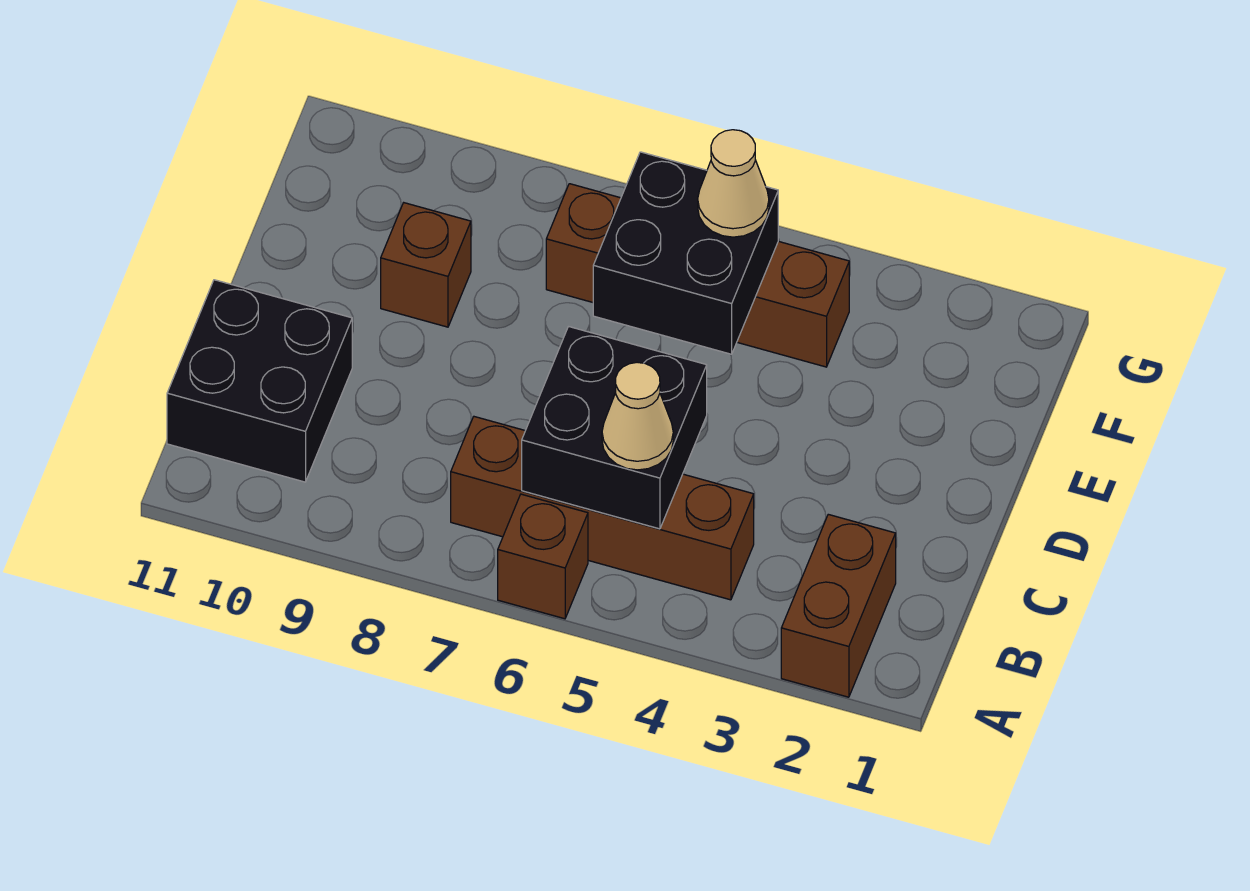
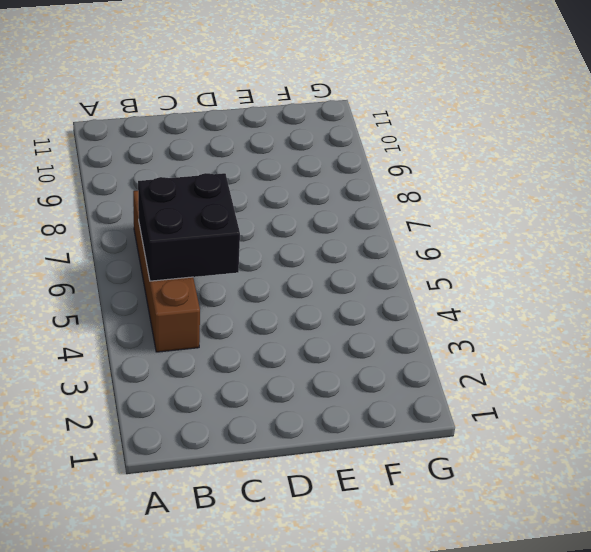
none -> brown brick A2:B2 level 1
none -> brown brick A6 level 1

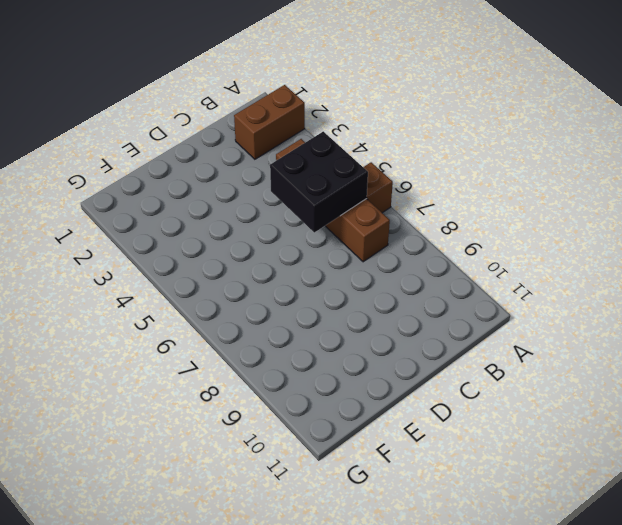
none -> black brick B10:C11 level 1
none -> brown brick E9 level 1

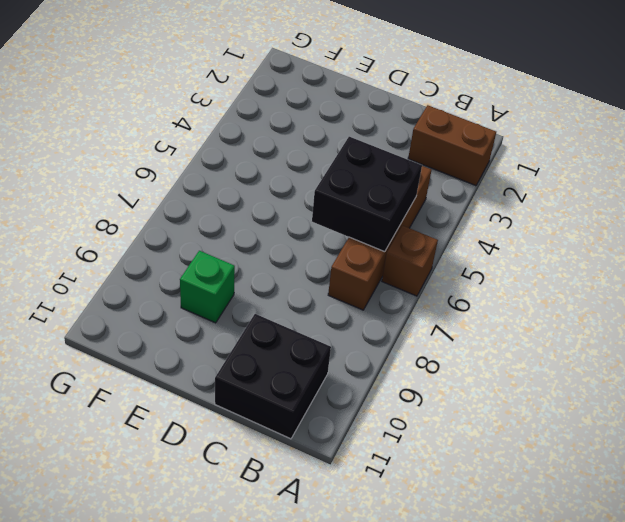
green brick E9 level 1 -> brown brick E9 level 1
none -> brown brick F4:F7 level 1
none -> black brick E5:F6 level 2

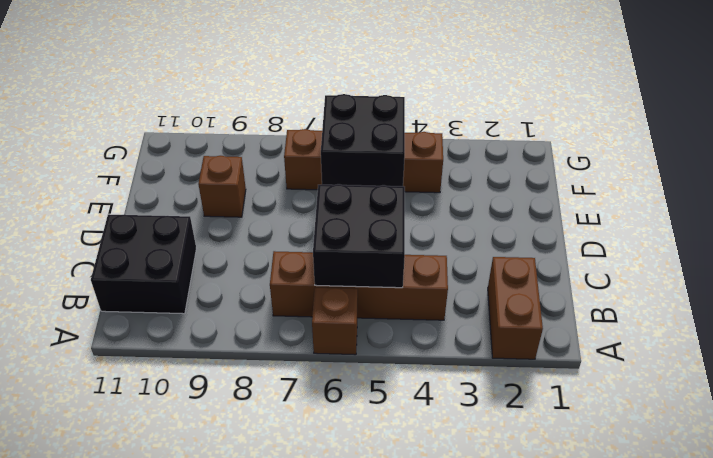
none -> tan cone B5 level 3
none -> tan cone F5 level 3

